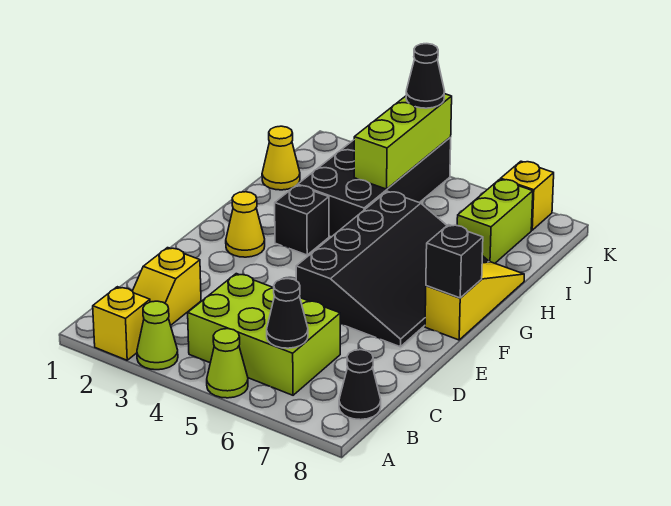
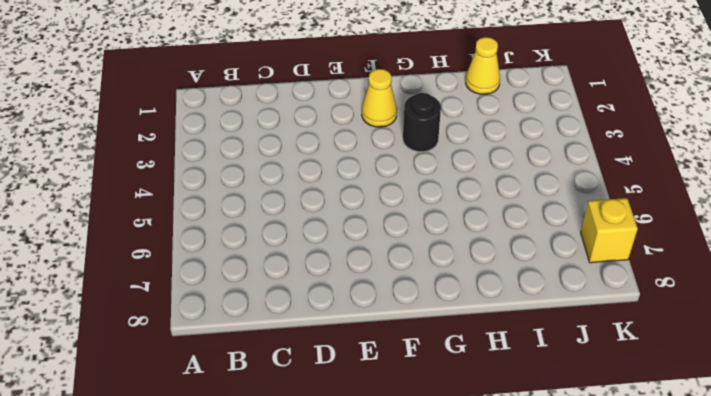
black round brick G3 level 1 -> black brick G3 level 1
none -> yellow brick A2 level 1
none -> lime cone A3 level 1
none -> lime cone A5 level 1

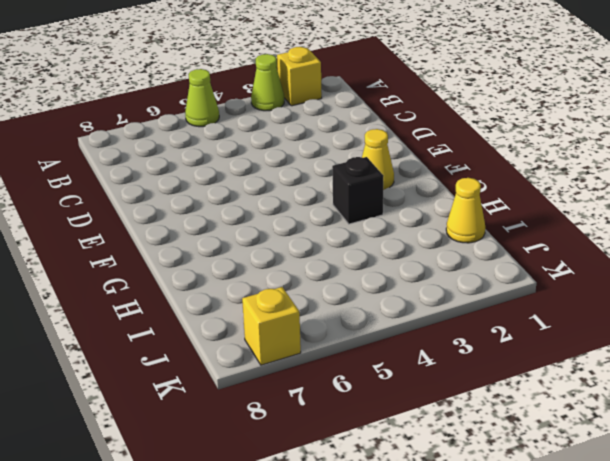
none -> yellow slope B2:C2 level 1 top C
none -> lime brick B4:C6 level 1
none -> black cone B8 level 1

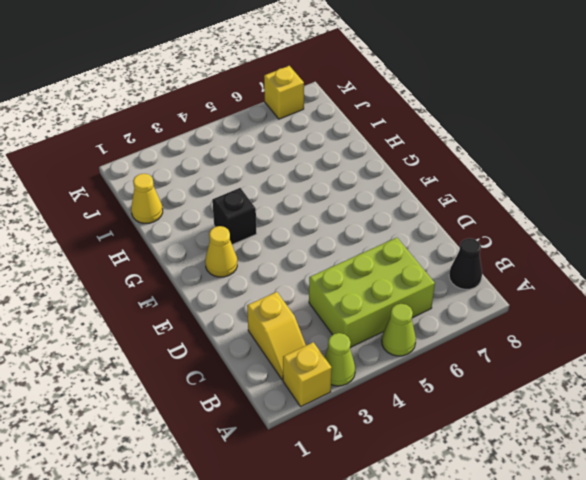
none -> black slope E5:H7 level 1 top 5
none -> yellow slope F8:H8 level 1 top F
none -> black brick H3:K4 level 1

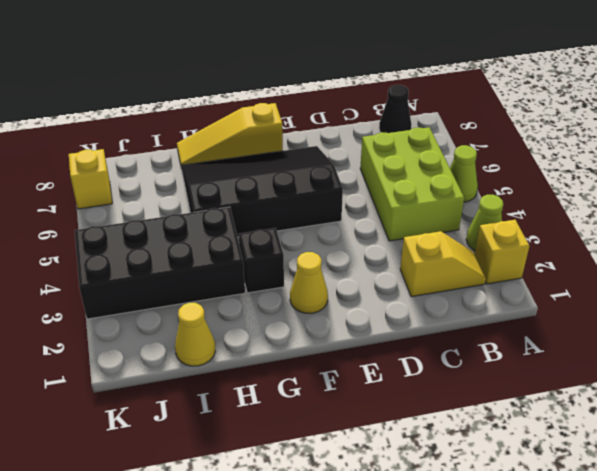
none -> lime brick I7:J7 level 1
none -> black cone B6 level 2
none -> black brick F8 level 2

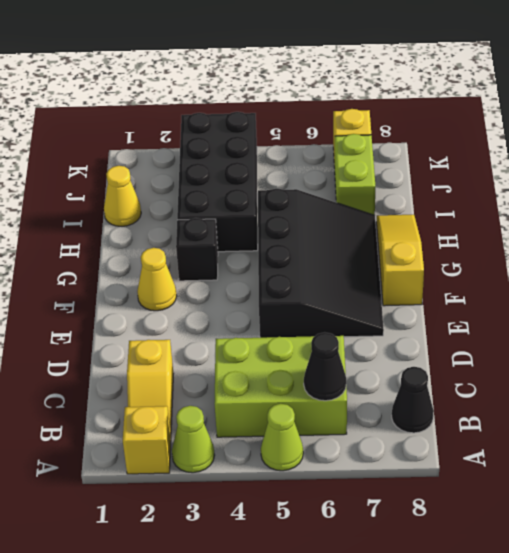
none -> black brick F8 level 2
none -> lime brick I4:K4 level 2
none -> black cone K4 level 3

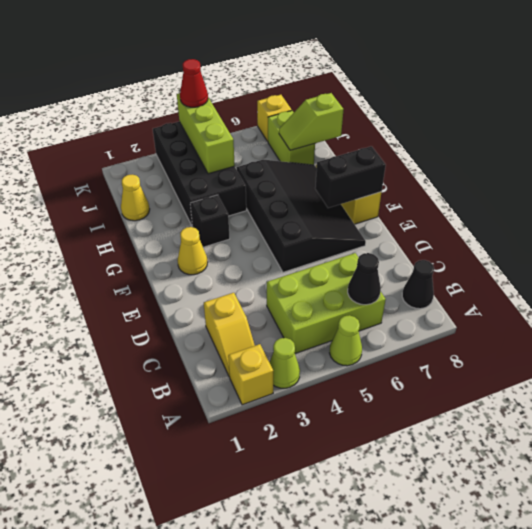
black brick F7:F8 level 2 -> black brick F8 level 2
lime slope I7:I8 level 2 top 8 -> none
red cone K4 level 3 -> black cone K4 level 3

